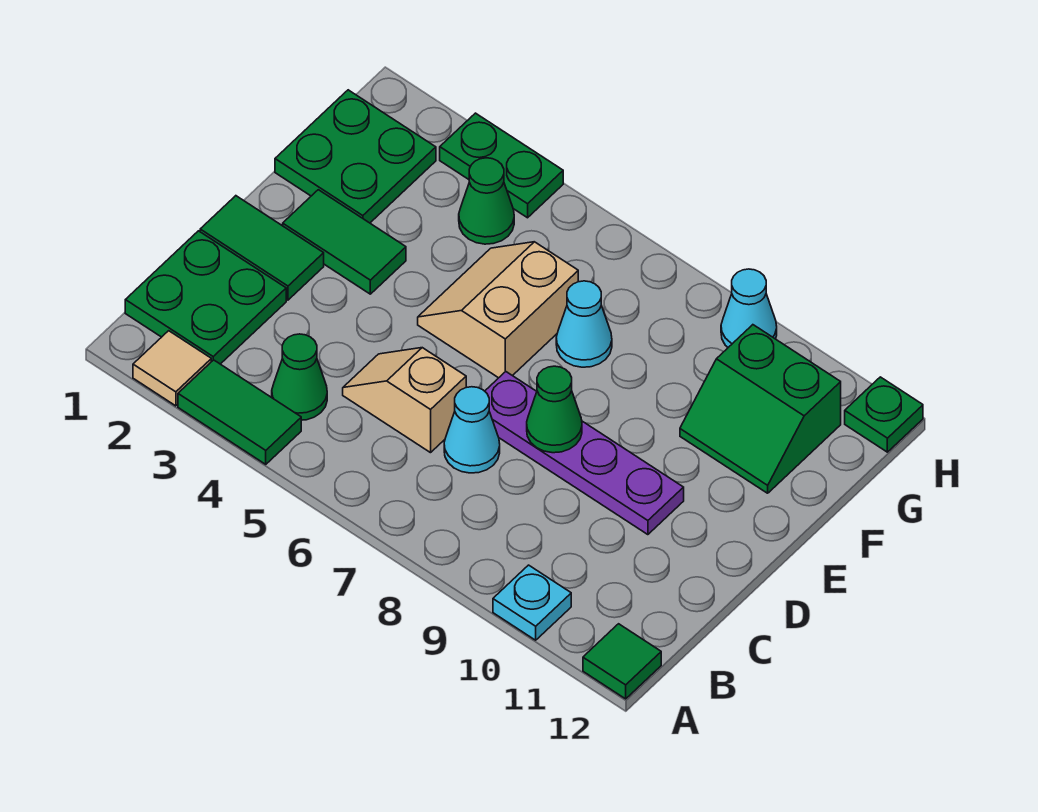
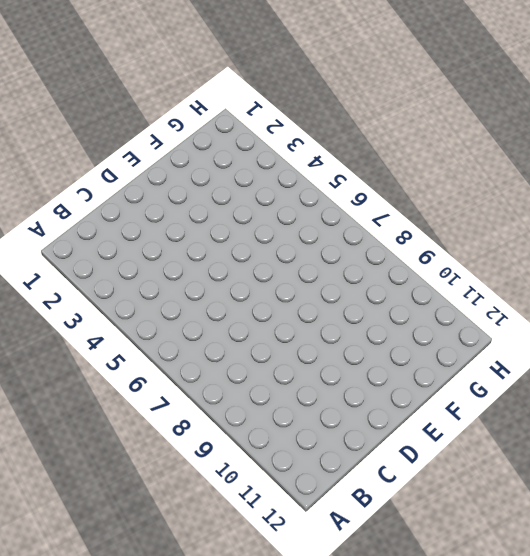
none -> tan tile A2 level 1
none -> green tile A3:A4 level 1
none -> cyan plate A10 level 1

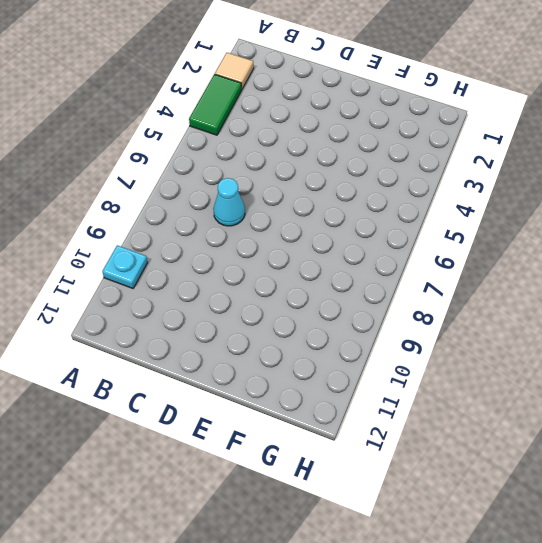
none -> green tile A12 level 1
none -> green plate B1:C2 level 1
none -> green cone B4 level 1

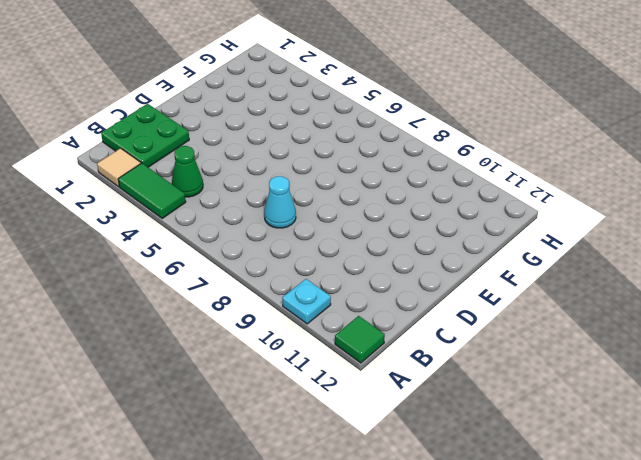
none -> tan slope C5:C6 level 1 top 6
none -> green tile D1:D2 level 1
none -> purple plate D7:D10 level 1

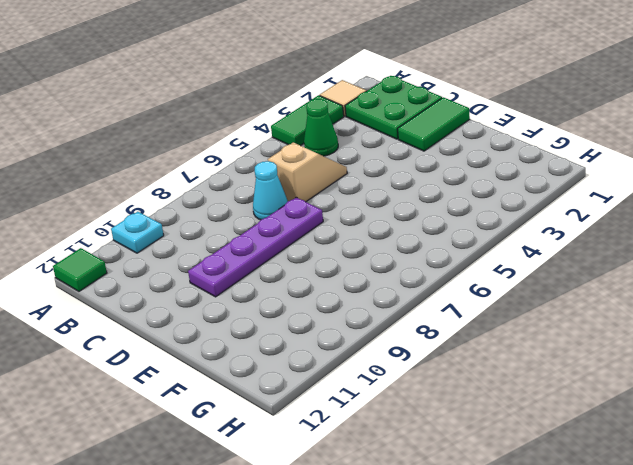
none -> green tile E2:E3 level 1
none -> tan slope E5:F6 level 1 top 6
none -> green plate F1:G2 level 1

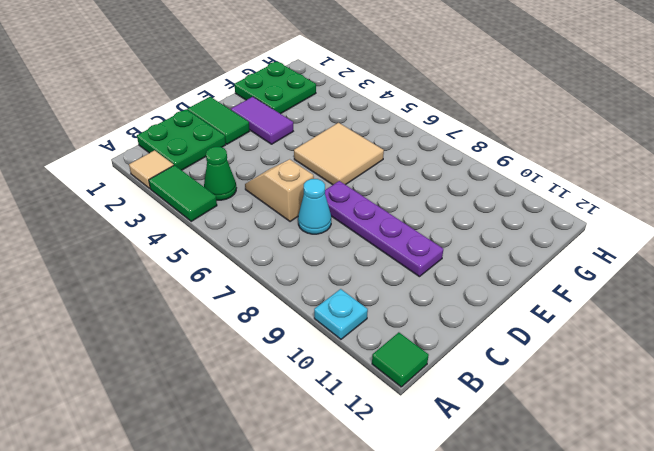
purple tile E2:E3 level 1 -> green tile E2:E3 level 1
tan tile E5:F6 level 1 -> tan slope E5:F6 level 1 top 6
none -> cyan cone F7 level 1
none -> green slope F10:G11 level 1 top G
none -> green cone G4 level 1

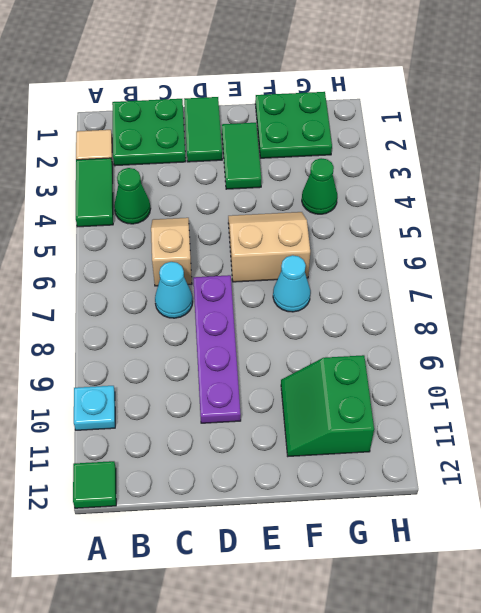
none -> green plate H3:H4 level 1
none -> cyan cone H9 level 1
none -> green plate H12 level 1

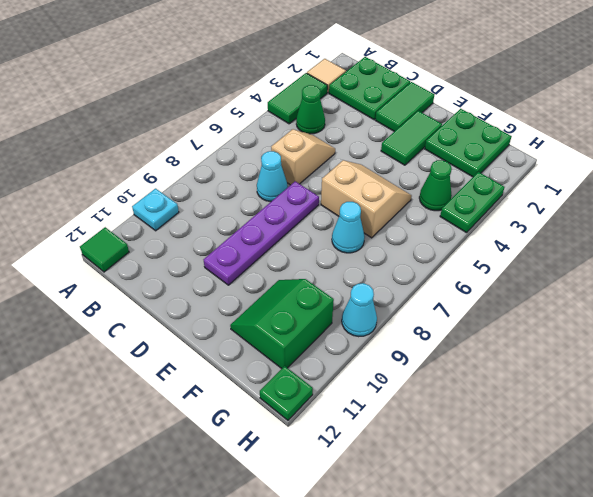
none -> green cone D8 level 2

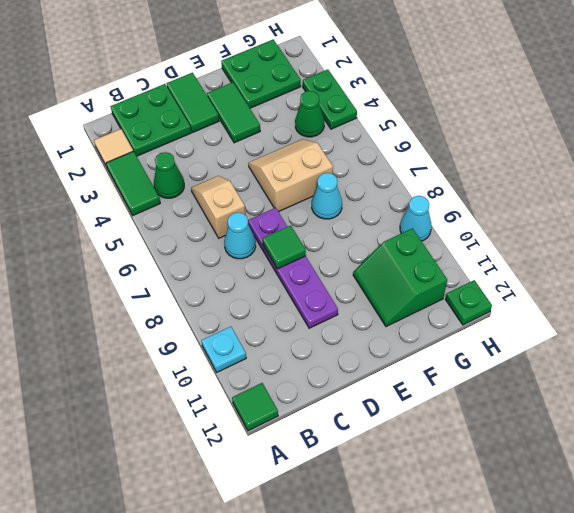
green tile D8 level 2 -> green cone D8 level 2

